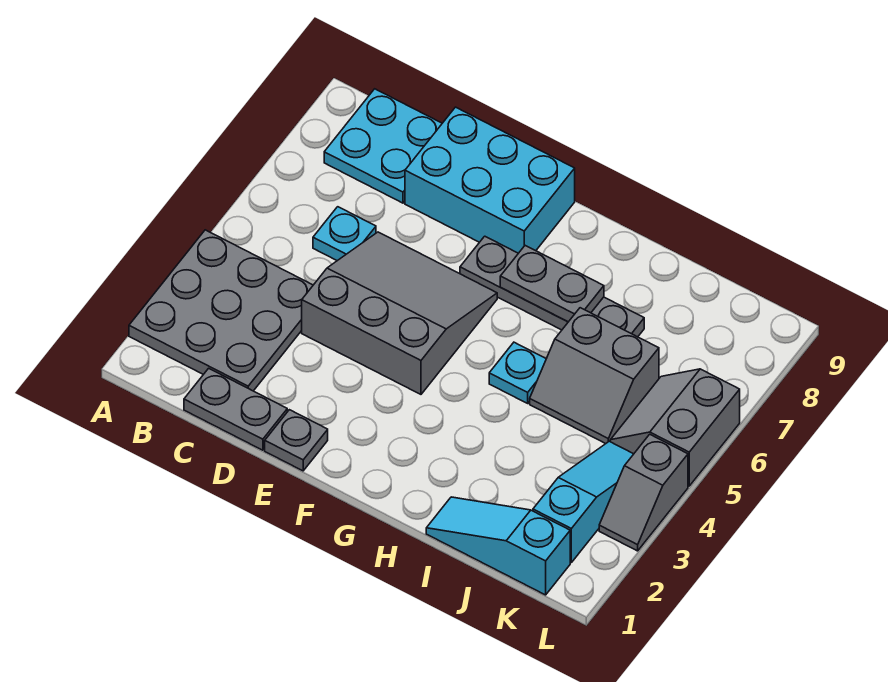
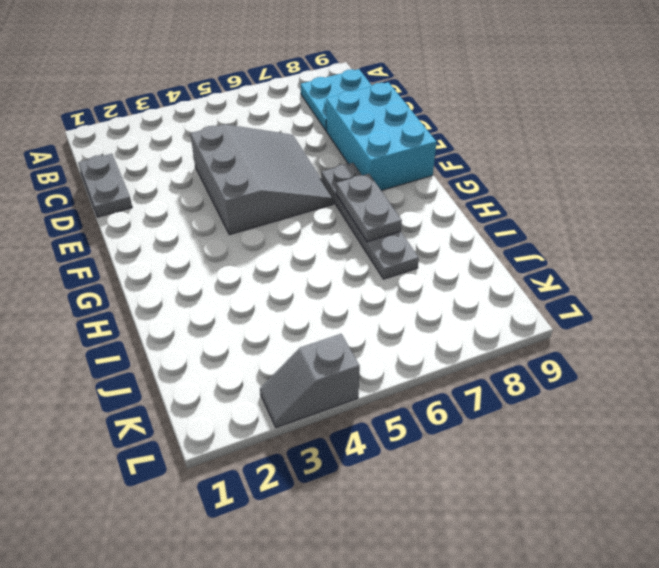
none -> grey plate A2:C4 level 1
none -> cyan plate C6 level 1
none -> grey plate E1 level 1

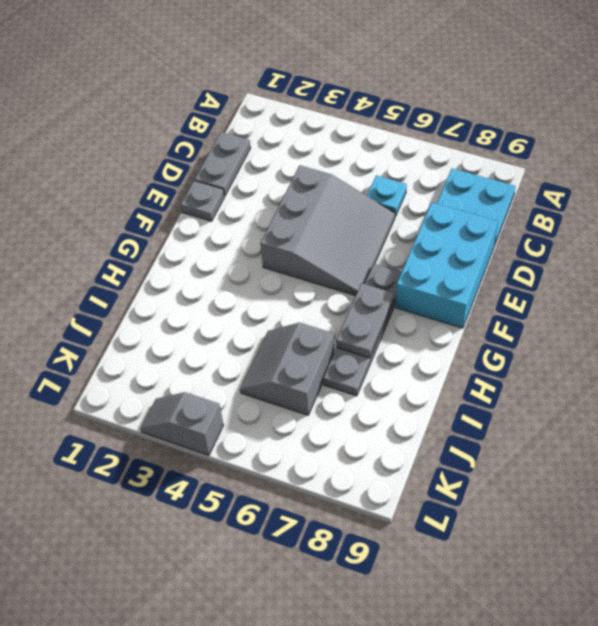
none -> grey plate A2:C4 level 1
none -> cyan plate H5 level 1
none -> cyan slope I1:K1 level 1 top K

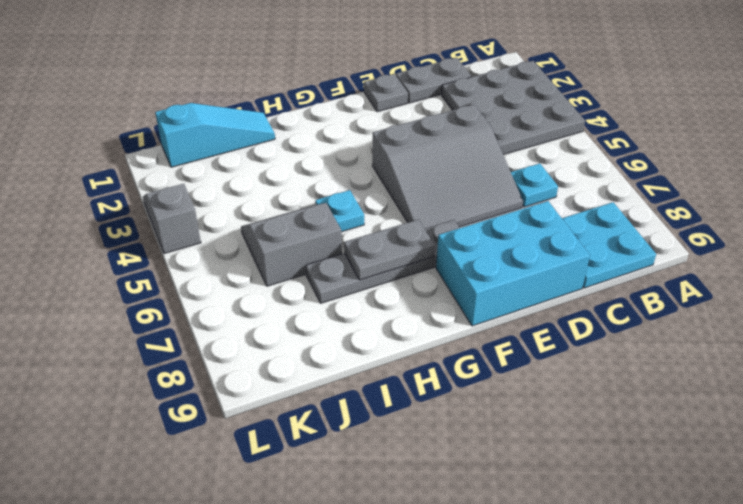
none -> cyan slope K2:K4 level 1 top 2
none -> grey slope K5:L6 level 1 top L

